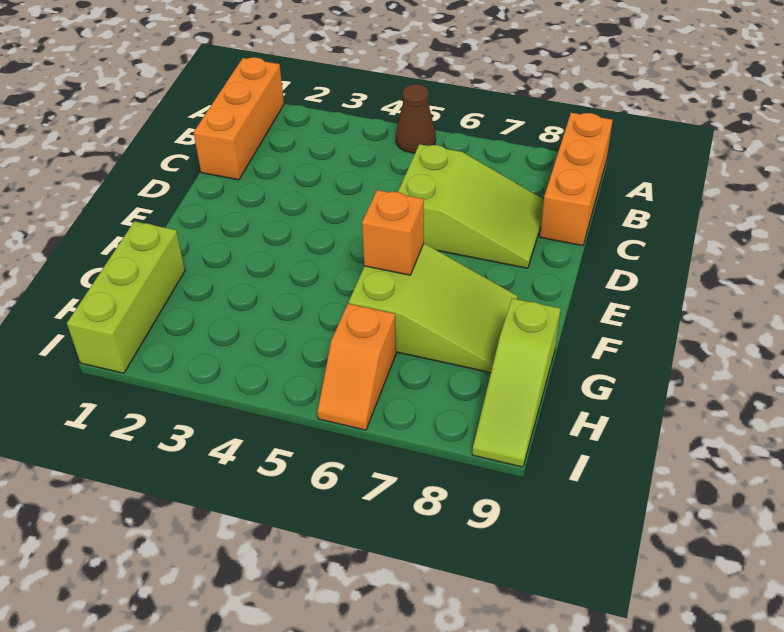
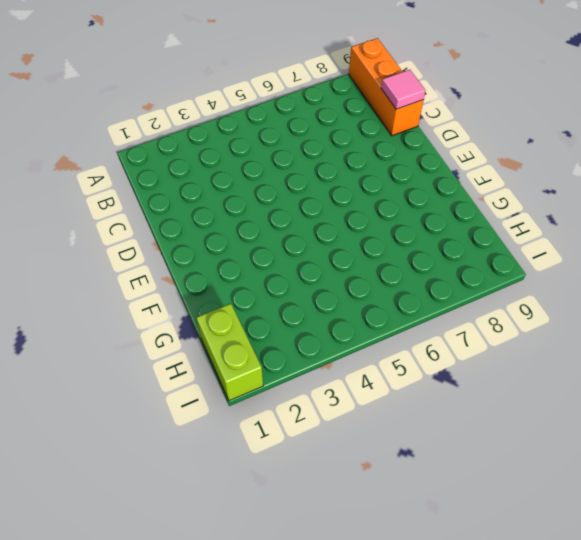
pink tile C9 level 2 -> none
lime brick H1:I1 level 1 -> lime brick G1:I1 level 1
none -> orange brick A1:C1 level 1
none -> brown cone A5 level 1

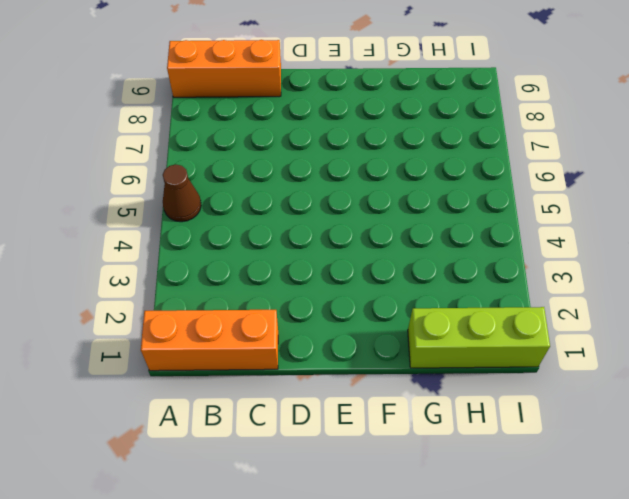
none -> lime slope C6:D8 level 1 top 6
none -> lime slope F6:G8 level 1 top 6

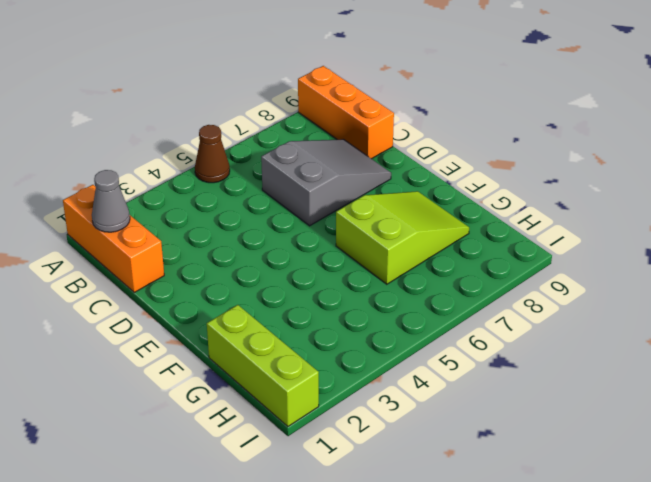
grey cone B1 level 2 -> none
grey slope C6:D8 level 1 top 6 -> lime slope C6:D8 level 1 top 6
none -> lime slope G9:I9 level 1 top G
none -> orange slope H6:I6 level 1 top H

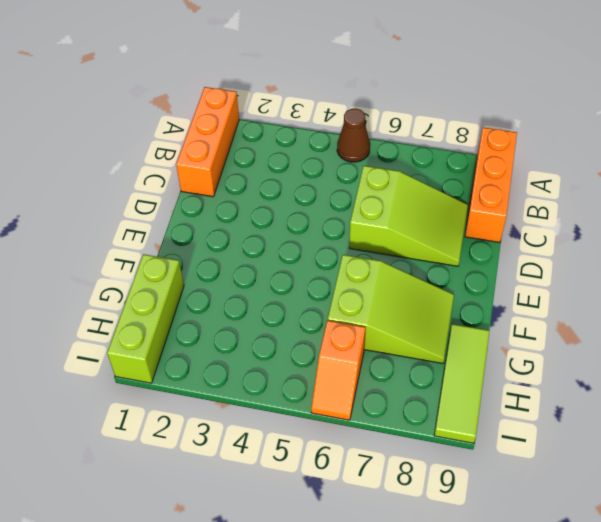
lime tile G9:I9 level 1 -> lime slope G9:I9 level 1 top G
none -> orange brick F6 level 2

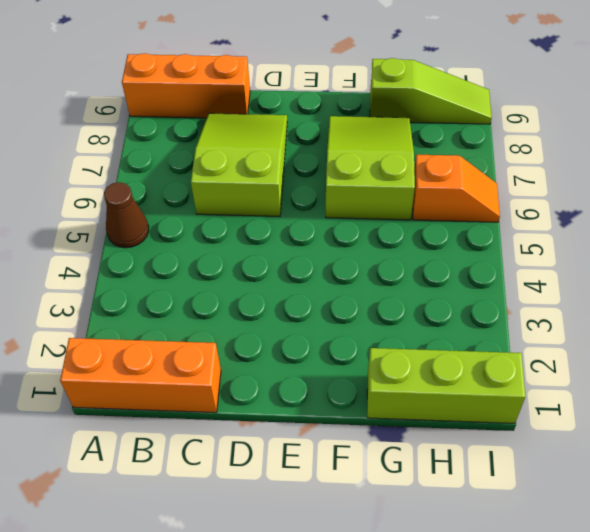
none -> orange brick F6 level 2

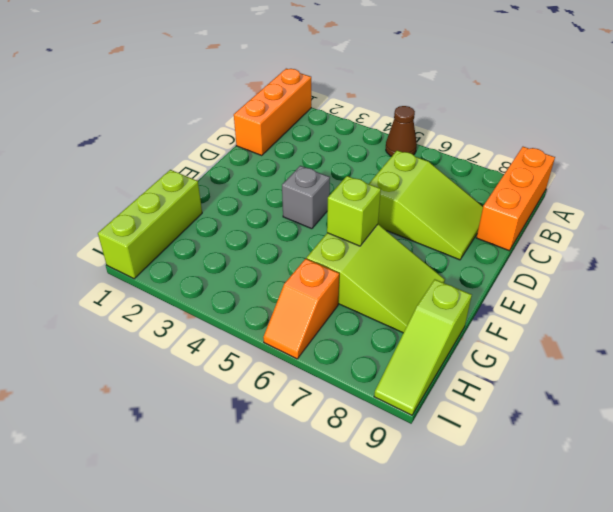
grey brick E4 level 1 -> none
lime brick F6 level 2 -> orange brick F6 level 2

